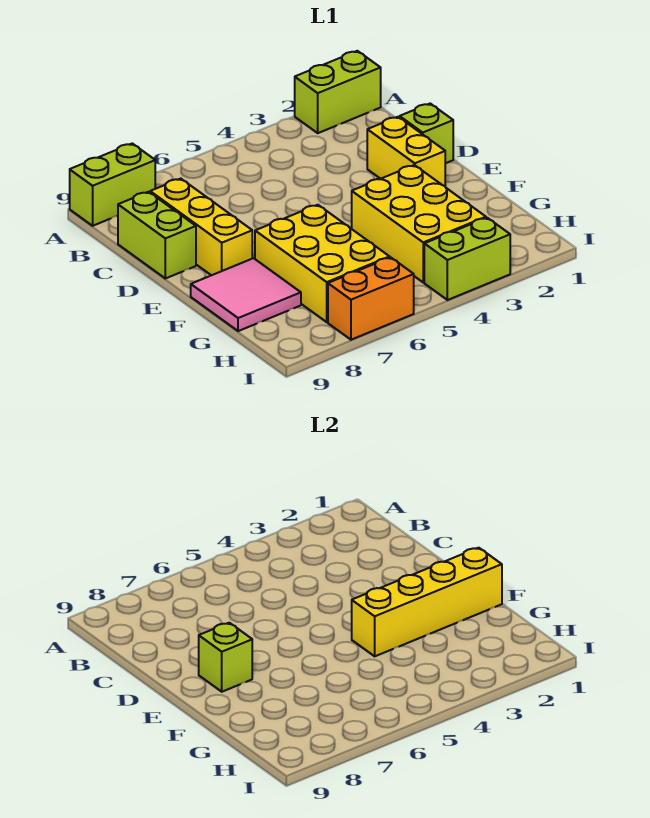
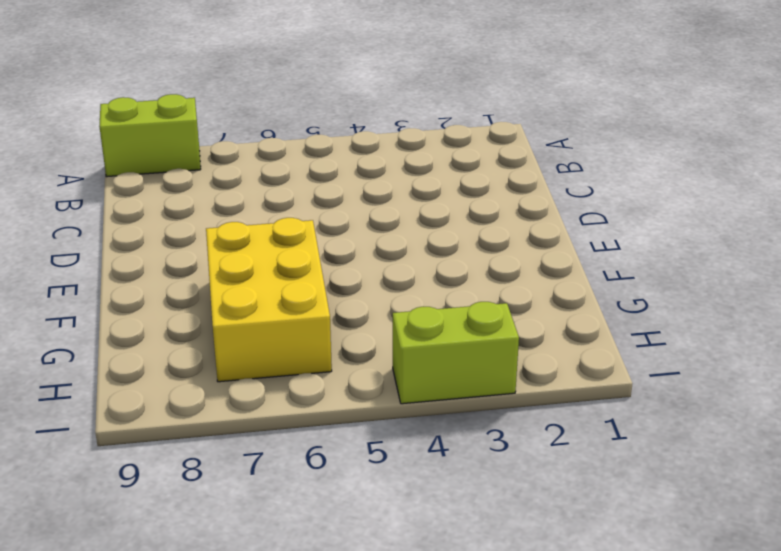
none -> lime brick A1:A2 level 1
none -> yellow brick C8:E8 level 1
none -> lime brick C9:D9 level 1

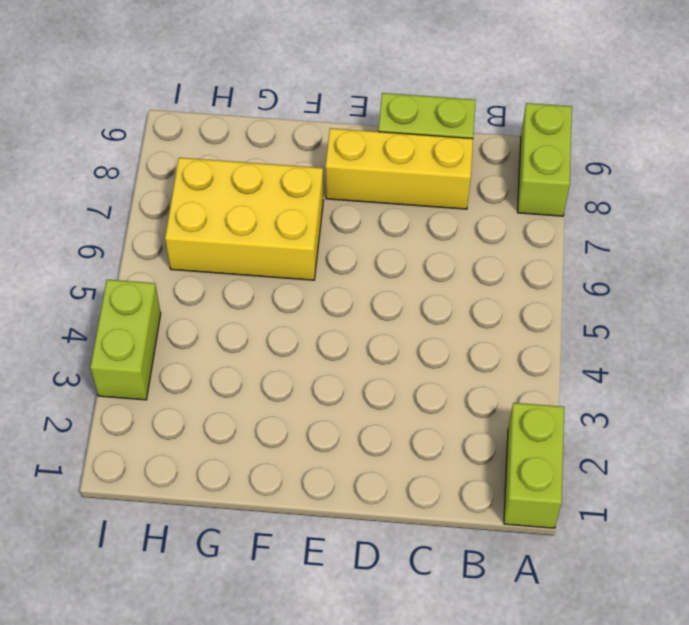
none -> lime brick D1 level 1
none -> yellow brick D2:E2 level 1
none -> yellow brick F3:H4 level 1

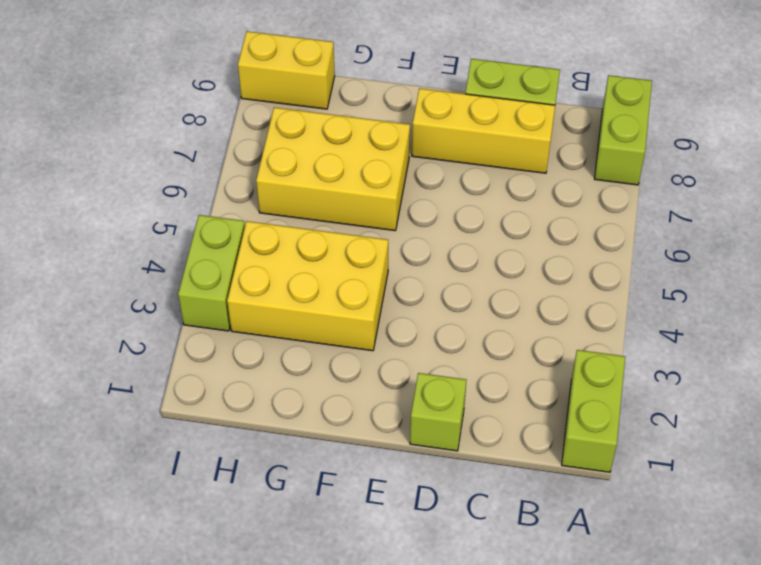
yellow brick H9:I9 level 1 -> yellow brick D2:E2 level 1
none -> pink tile F8:G9 level 1
none -> orange brick I6:I7 level 1
none -> lime brick E8 level 2

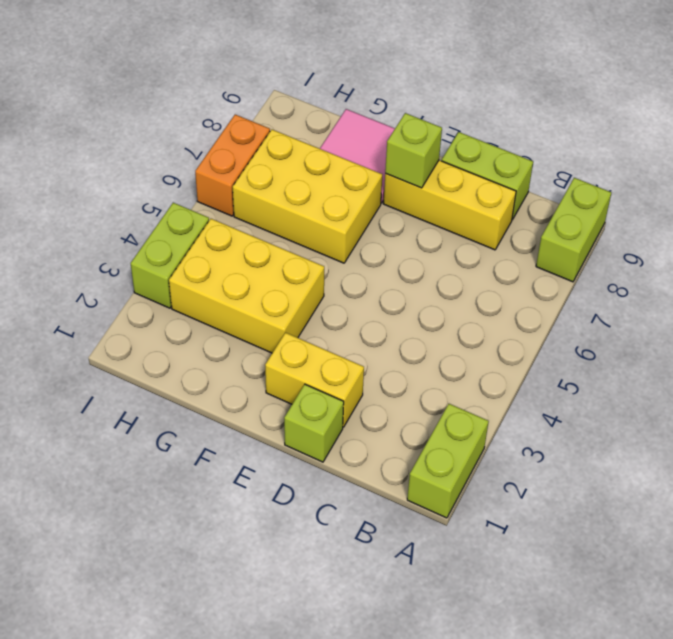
none -> yellow brick F1:F4 level 2

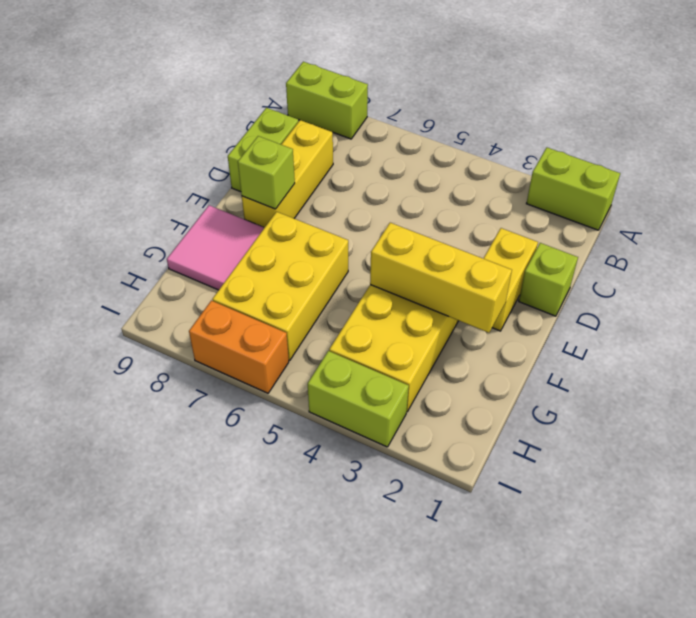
yellow brick F2:F4 level 2 -> yellow brick F1:F4 level 2

